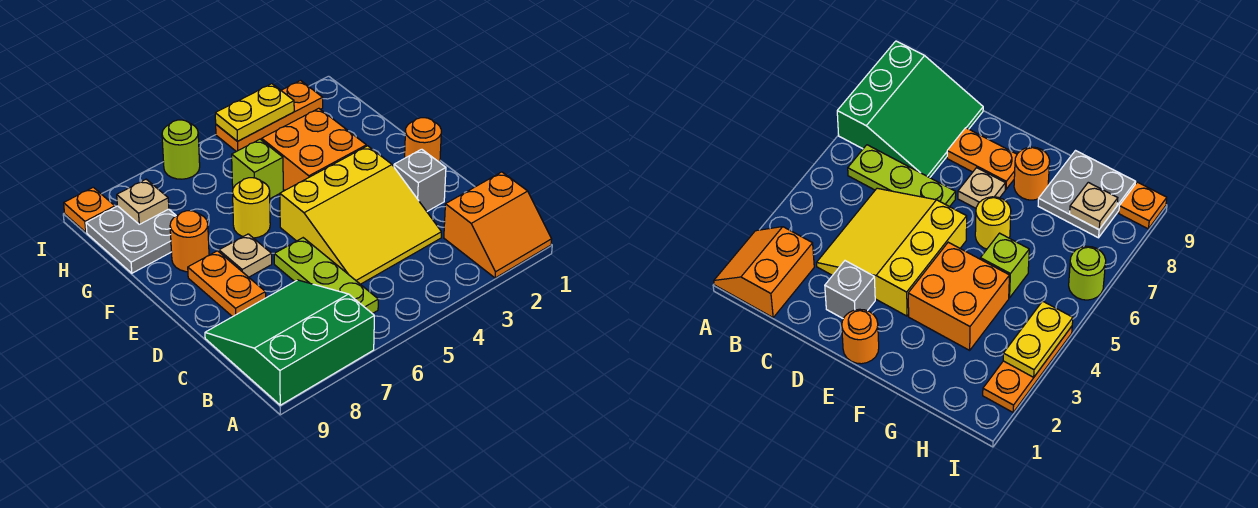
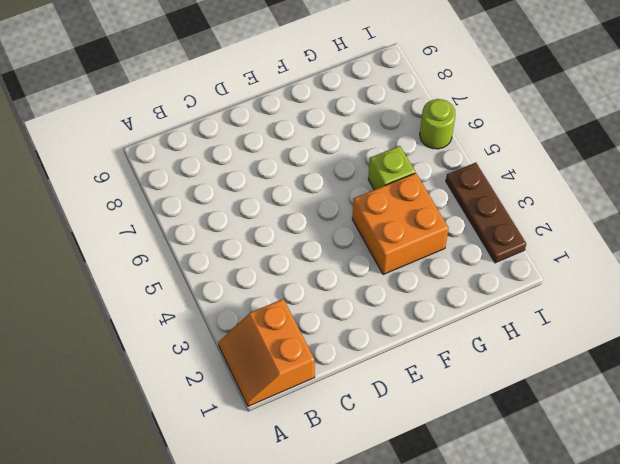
brown plate I2:I4 level 1 -> orange plate I2:I4 level 1
none -> green slope A7:C9 level 1 top A
none -> lime plate B6:D6 level 1
none -> yellow slope C3:E5 level 1 top E

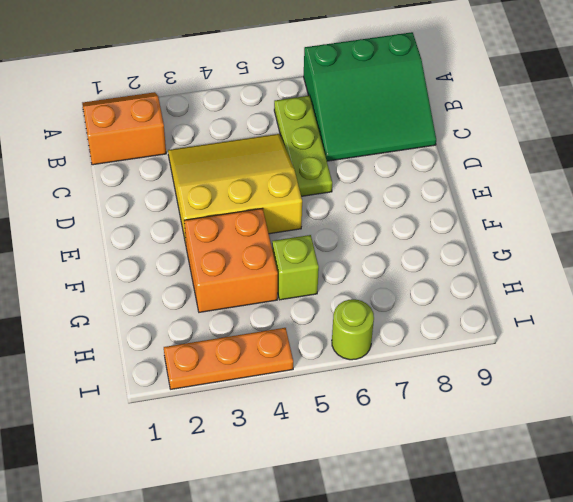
none -> grey brick D2 level 1
none -> orange plate D8:E8 level 1
none -> orange round brick E1 level 1

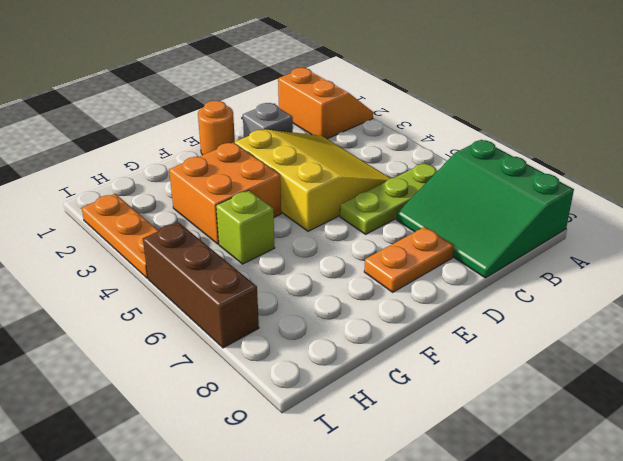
brown brick I5:I7 level 1 -> lime round brick I6 level 1
none -> tan plate E7 level 1
none -> yellow round brick F6 level 1
none -> orange round brick F8 level 1

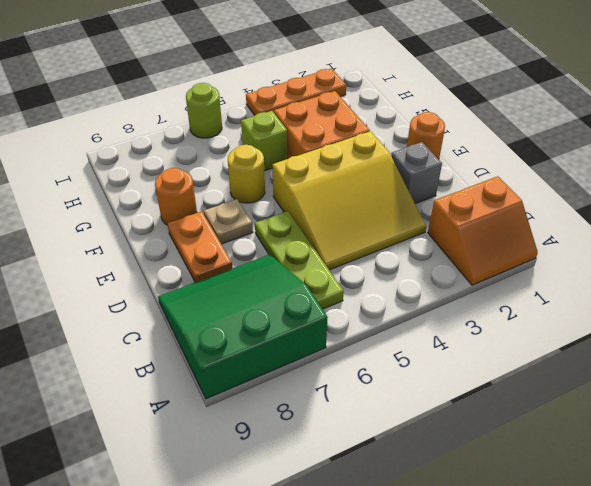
none -> grey plate G8:H9 level 1
none -> orange plate I9 level 1
none -> tan plate H8 level 2

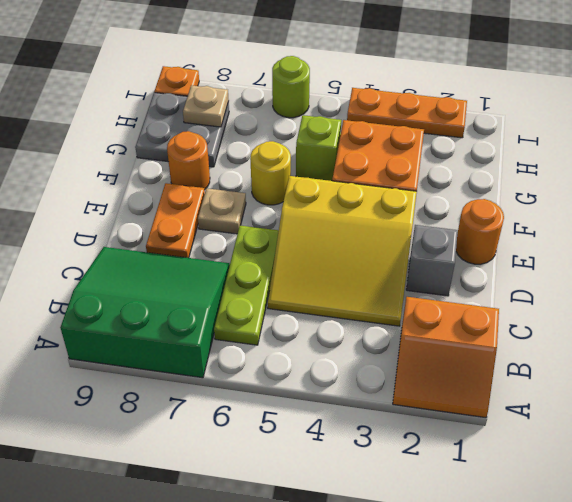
none -> yellow plate I3:I4 level 2

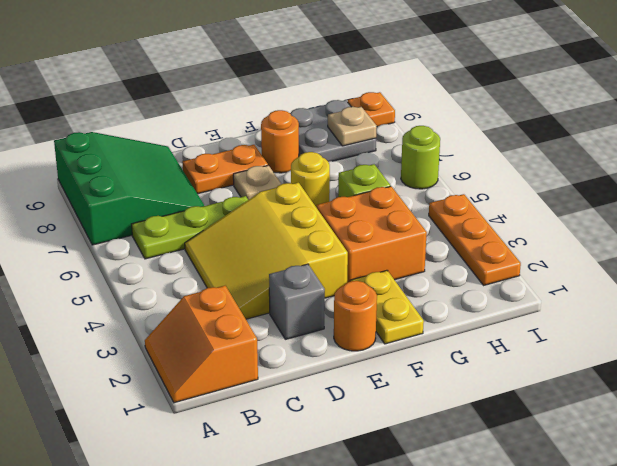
yellow plate F1:F2 level 1 -> yellow plate I3:I4 level 2

